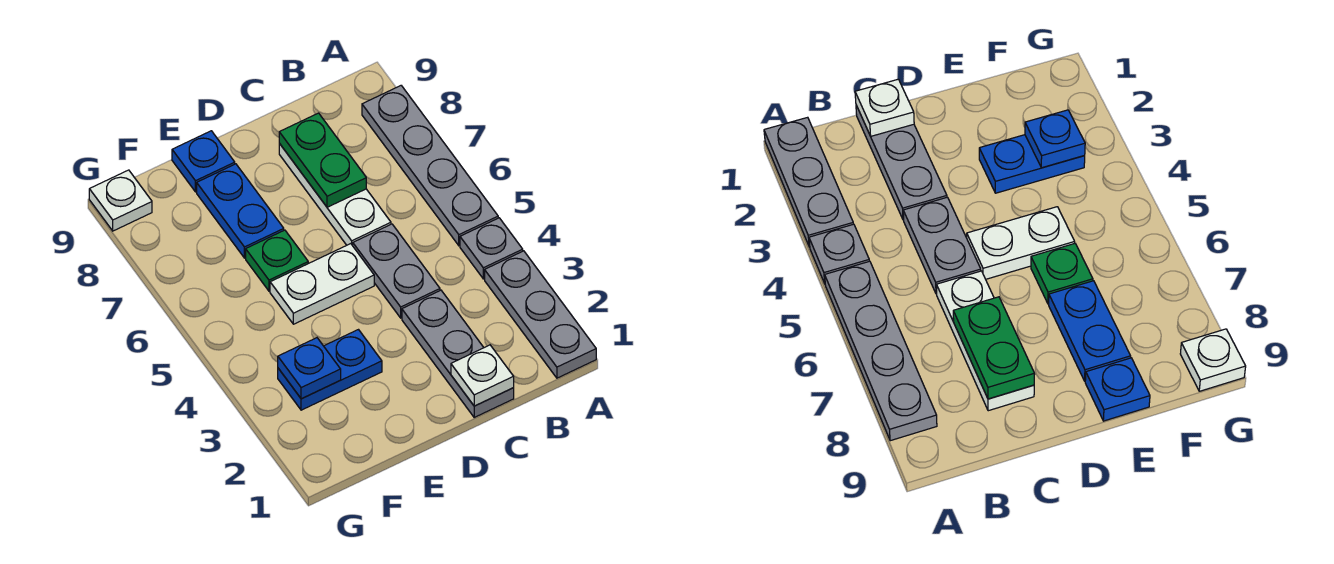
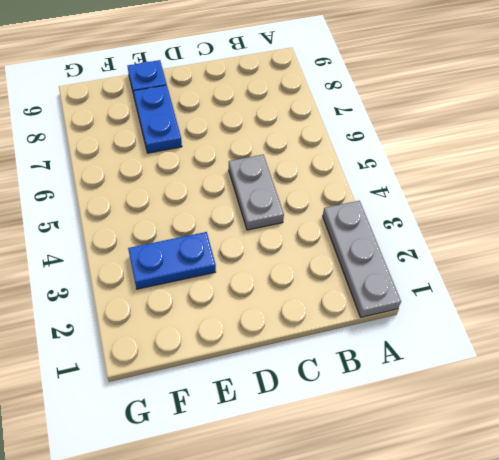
none -> grey plate A4 level 1
none -> grey plate A5:A8 level 1
none -> grey plate C1:C3 level 1

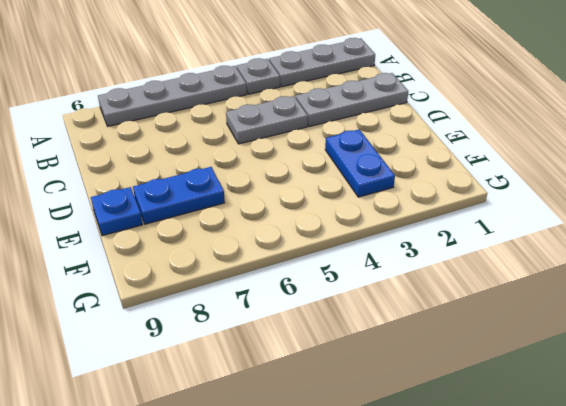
none -> white plate C6:C8 level 1
none -> white plate D5:E5 level 1
none -> green plate E6 level 1

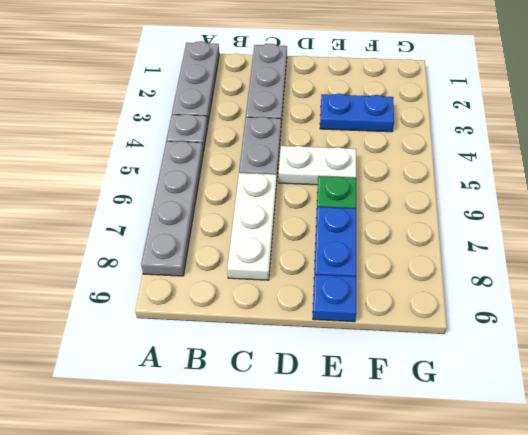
none -> white plate G9 level 1
none -> white plate C1 level 2
none -> green plate C7:C8 level 2

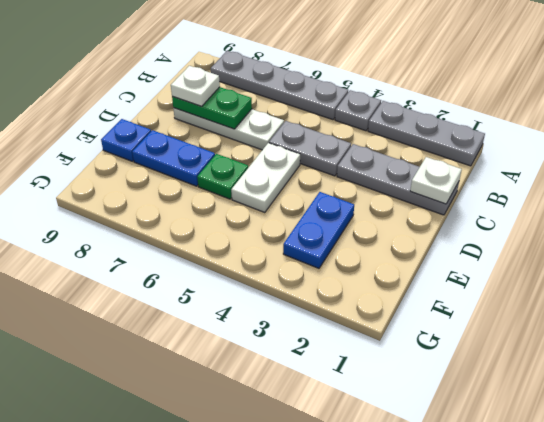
white plate C8 level 3 -> white plate G9 level 1
none -> blue plate F3 level 2

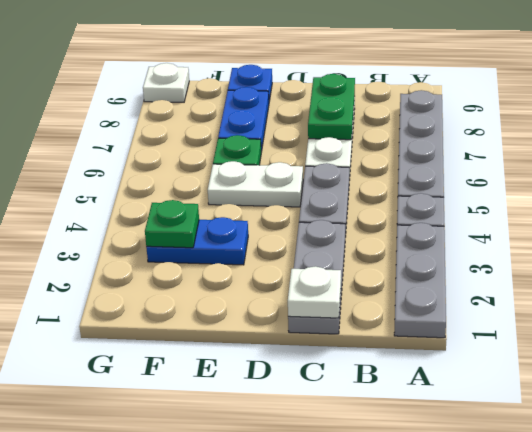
green plate F3 level 2 -> blue plate F3 level 2

